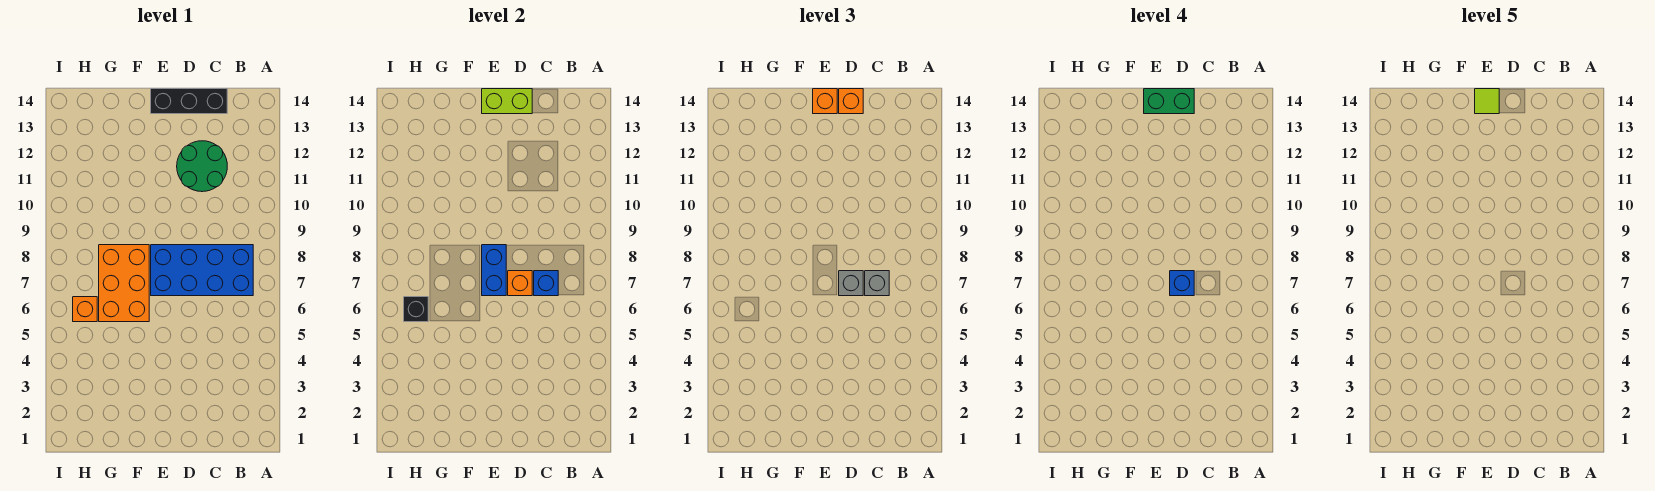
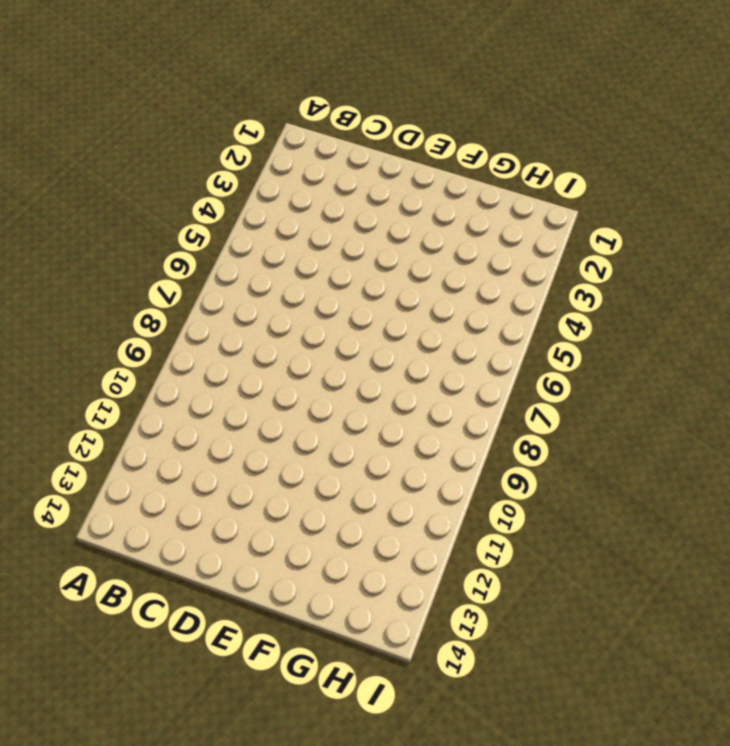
none -> blue brick B7:E8 level 1
none -> green round brick C11:D12 level 1
none -> black brick C14:E14 level 1

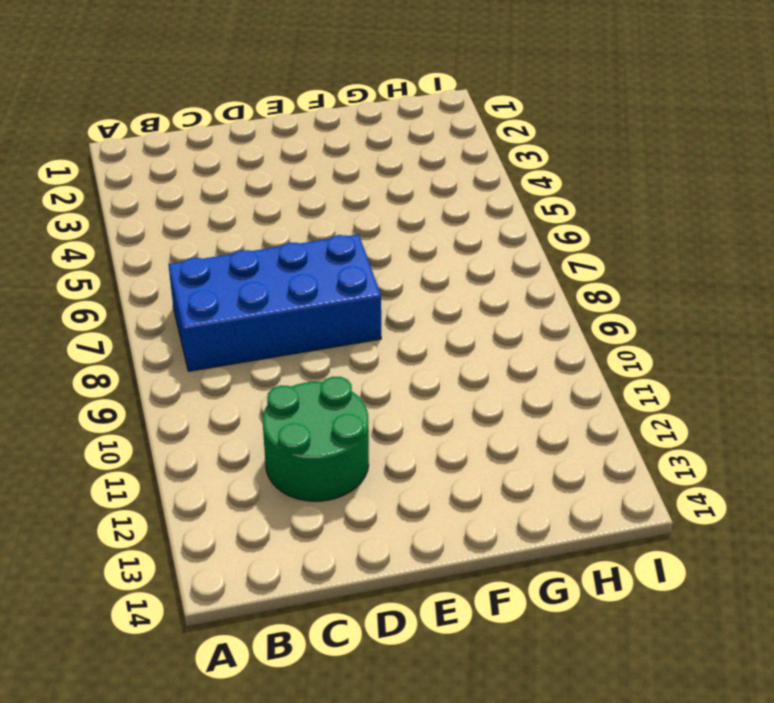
none -> black brick C14:E14 level 1
none -> orange brick F6:G8 level 1
none -> orange brick H6 level 1

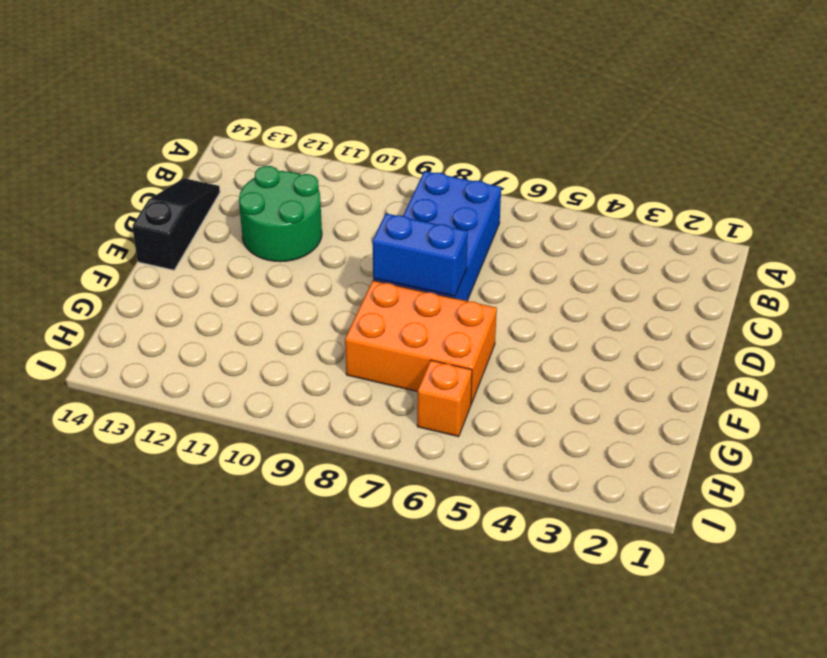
black slope C14:E14 level 1 top E -> black brick C14:E14 level 1
none -> blue brick C7 level 2
none -> orange brick D7 level 2
none -> lime brick D14:E14 level 2

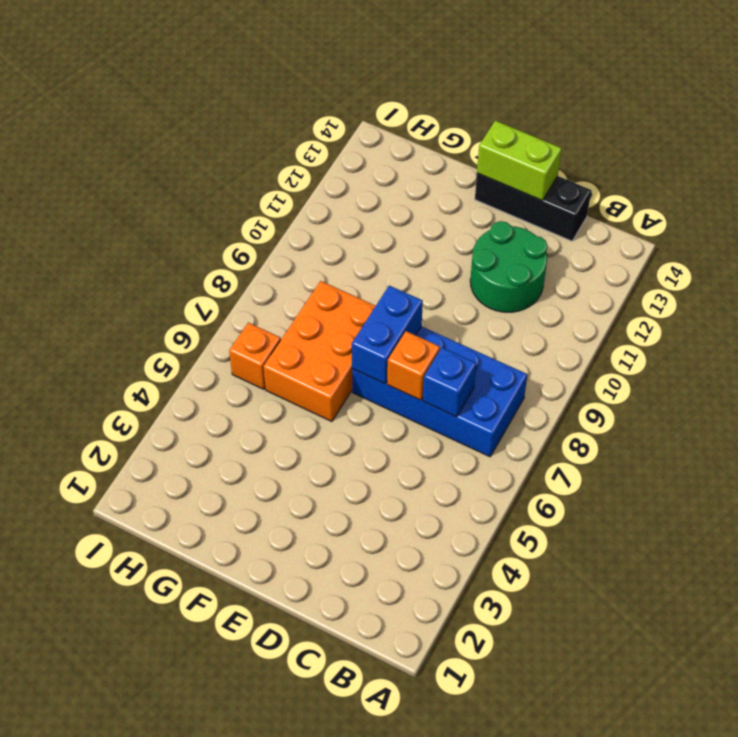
none -> black brick H6 level 2
none -> grey brick C7 level 3
none -> grey brick D7 level 3

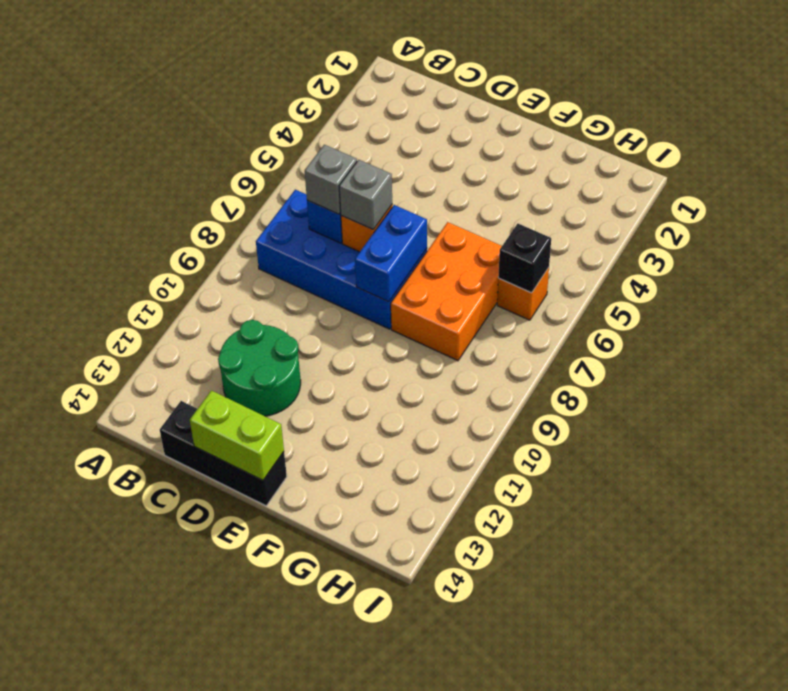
none -> orange brick D14 level 3
none -> orange brick E14 level 3
none -> blue brick D7 level 4

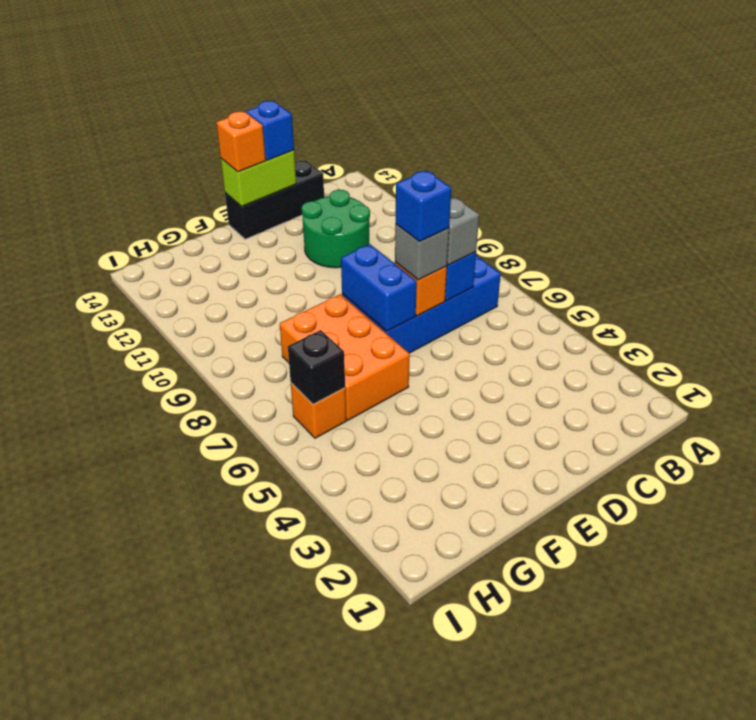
blue brick D14 level 3 -> orange brick D14 level 3
none -> green brick D14:E14 level 4
none -> lime tile E14 level 5

